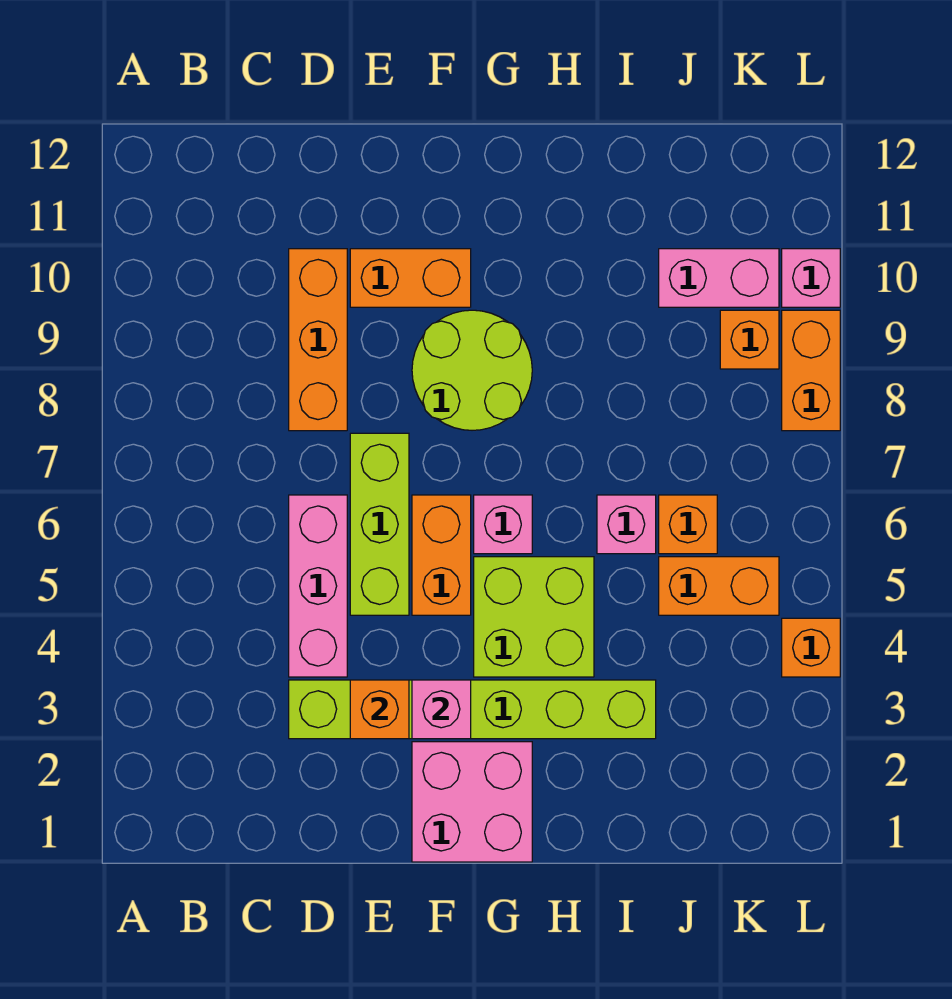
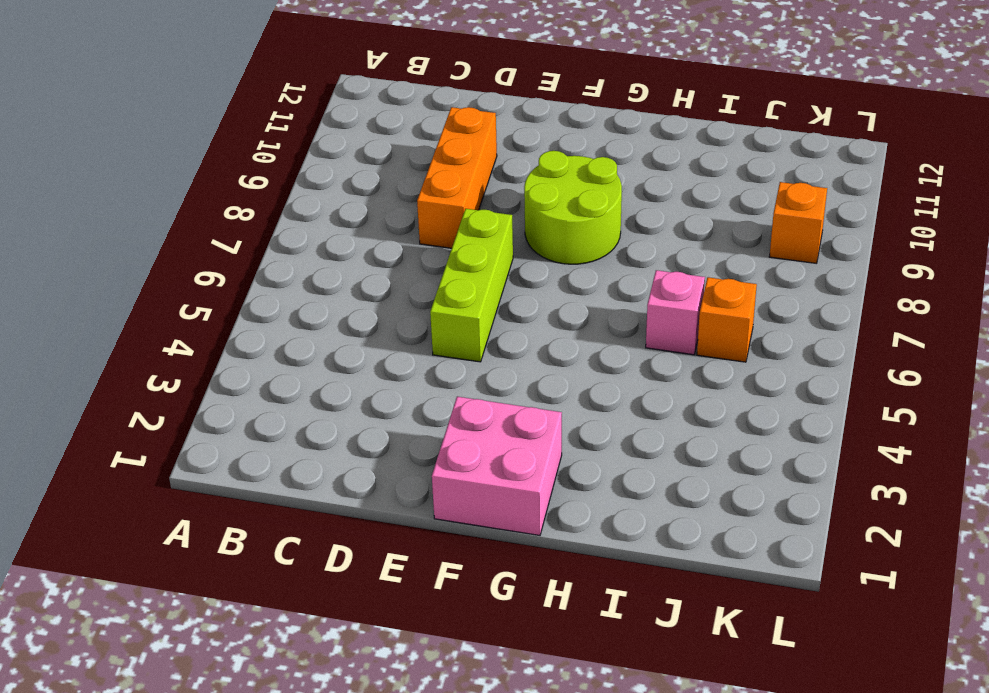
none -> lime brick D3:I3 level 1
none -> pink brick D4:D6 level 1
none -> orange brick E10:F10 level 1

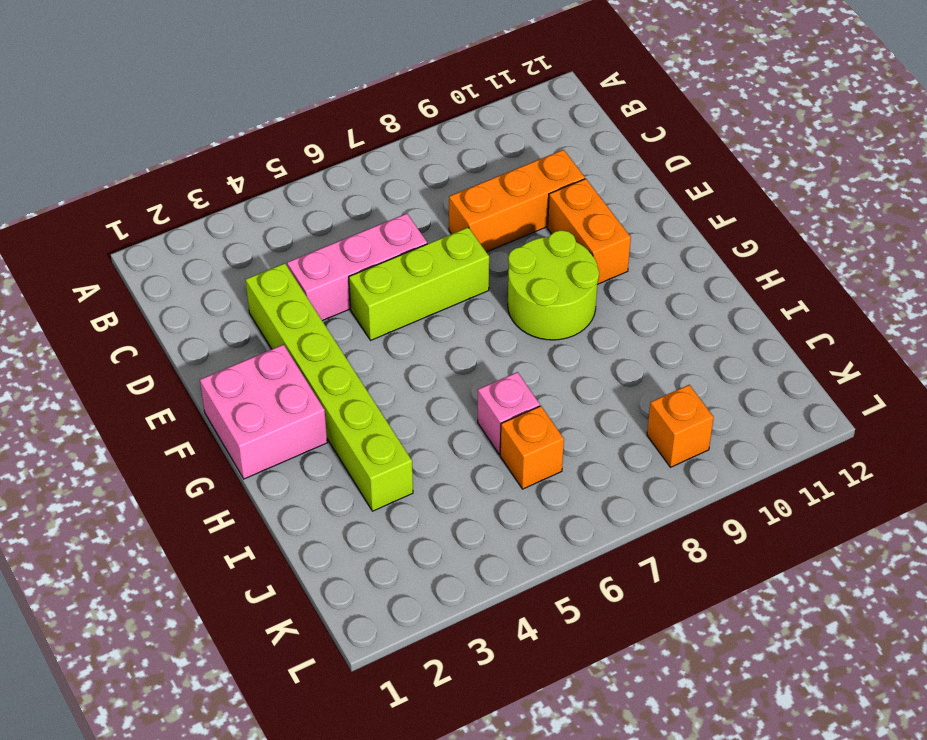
none -> orange brick F5:F6 level 1
none -> lime brick G4:H5 level 1
none -> pink brick G6 level 1

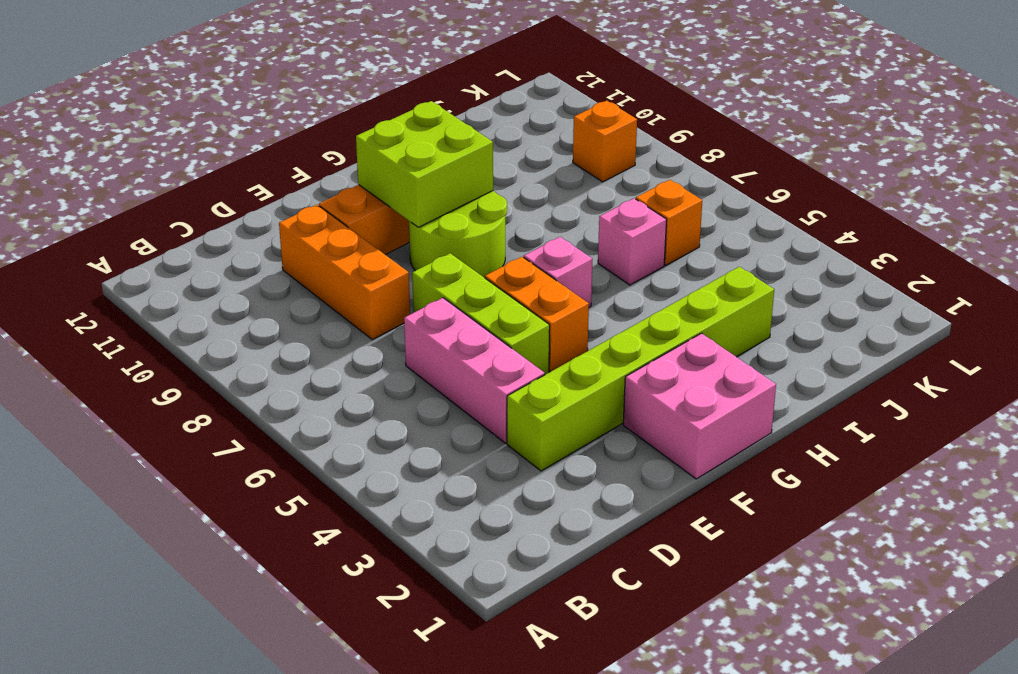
lime brick F9:G10 level 2 -> lime brick G4:H5 level 1
none -> orange brick J5:K5 level 1
none -> pink brick J10:K10 level 1
none -> orange brick L4 level 1

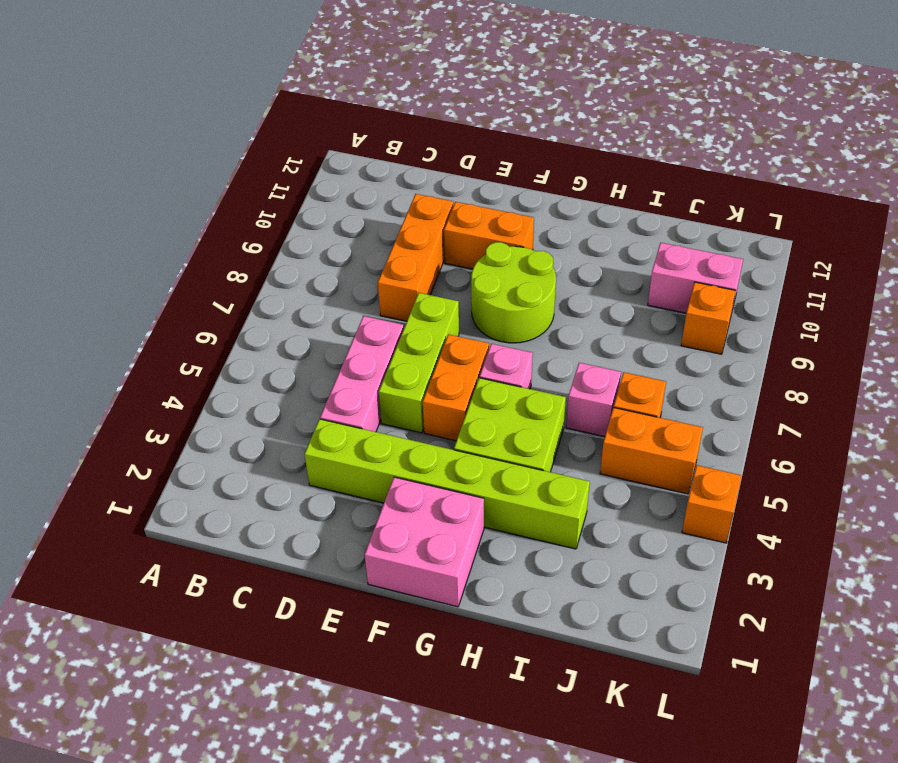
none -> orange brick L8:L9 level 1
none -> pink brick L10 level 1
none -> orange brick E3 level 2

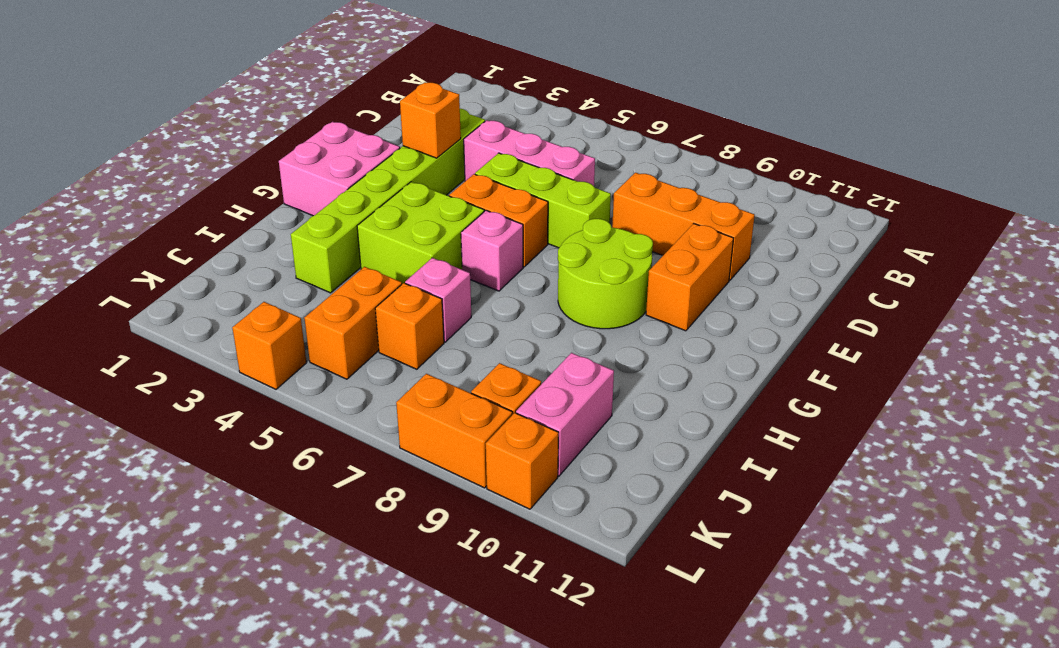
orange brick L10 level 1 -> pink brick L10 level 1
none -> pink brick F3 level 2

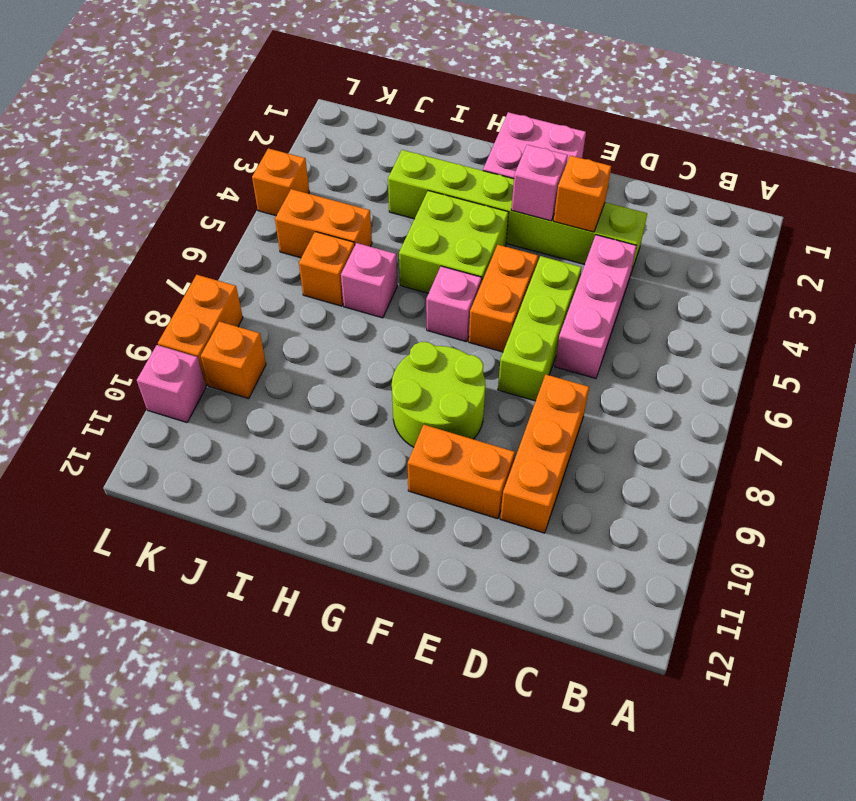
none -> pink brick J10:K10 level 1

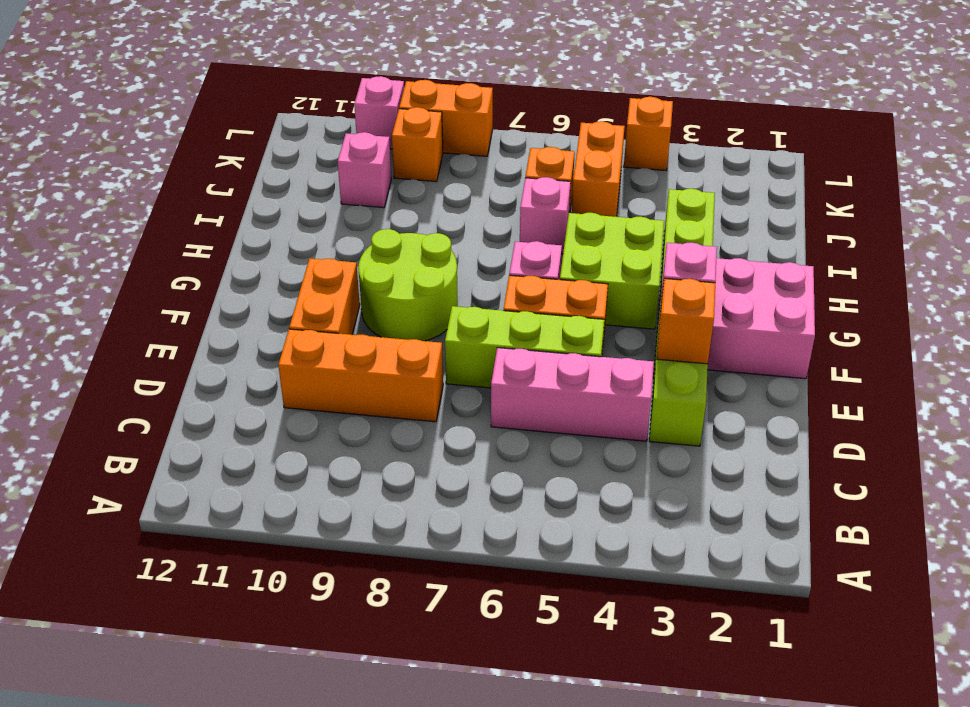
pink brick J10 level 1 -> pink brick J10:K10 level 1

